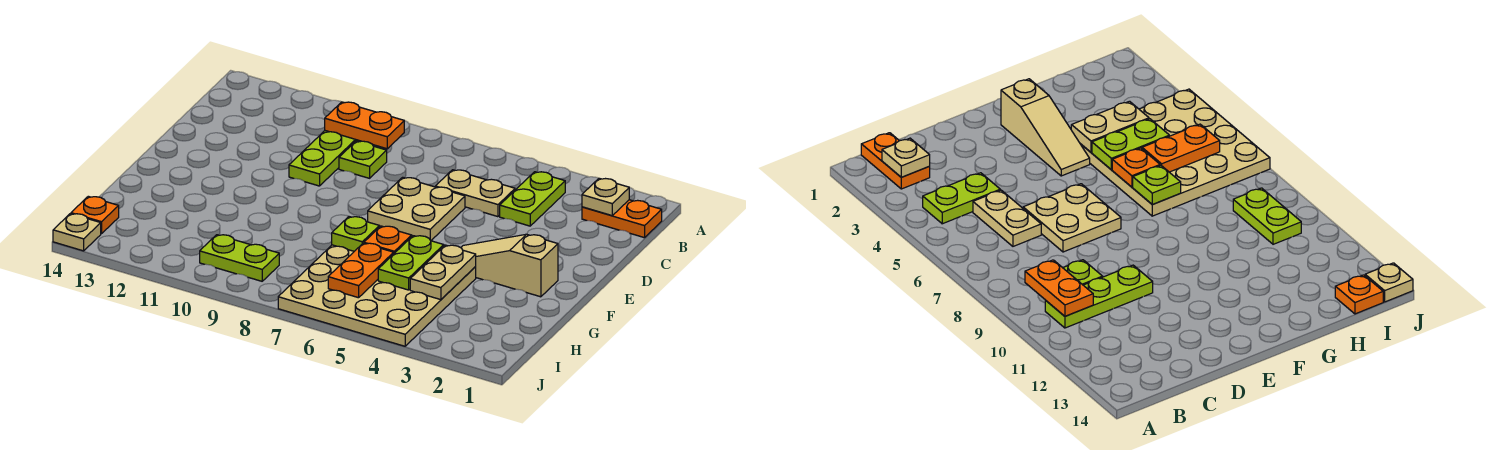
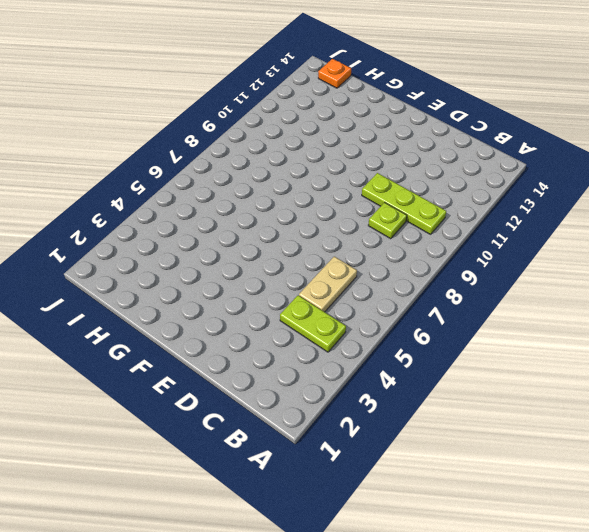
none -> orange plate B1:B2 level 1
none -> tan plate D6:E7 level 1
none -> tan slope F2:F4 level 1 top 2

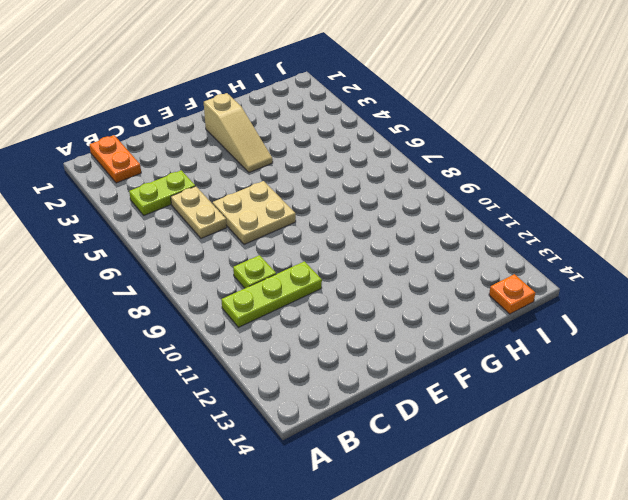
none -> tan plate G4:J7 level 1
none -> lime plate I9:I10 level 1
none -> tan plate J14 level 1

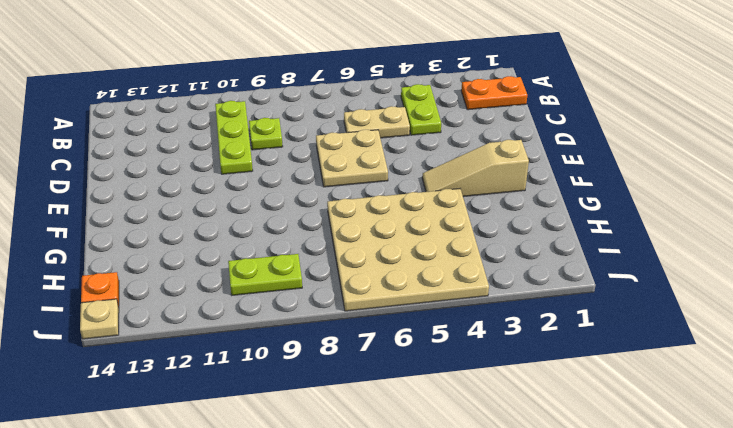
none -> tan plate B2 level 2
none -> orange plate B9:B10 level 2
none -> tan plate G4:H4 level 2

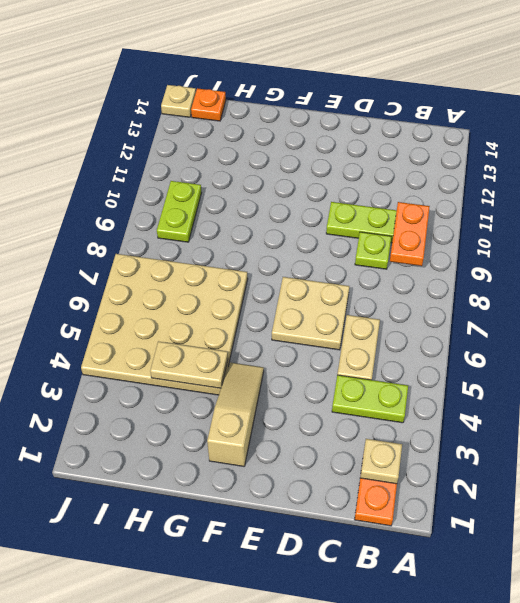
none -> lime plate G5:H5 level 2
none -> orange plate G6 level 2
none -> lime plate G7 level 2

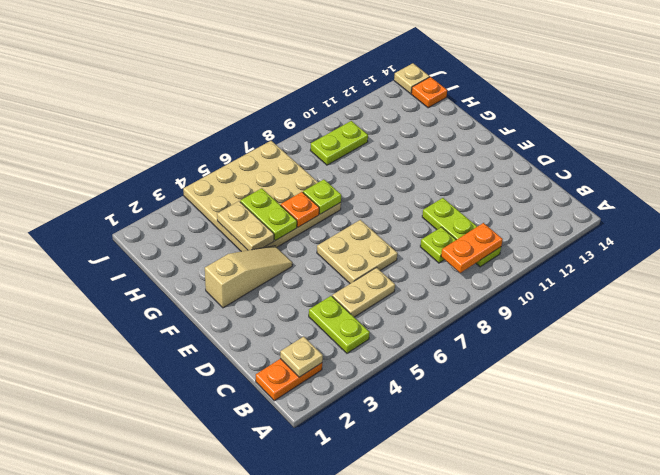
none -> orange plate H6:I6 level 2

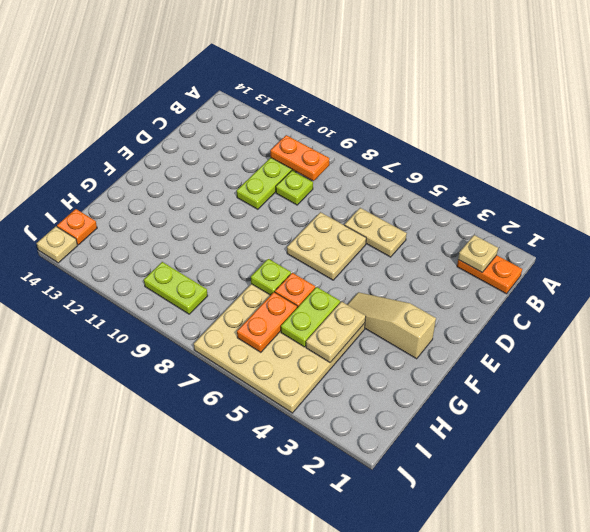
none -> lime plate B4:C4 level 1

